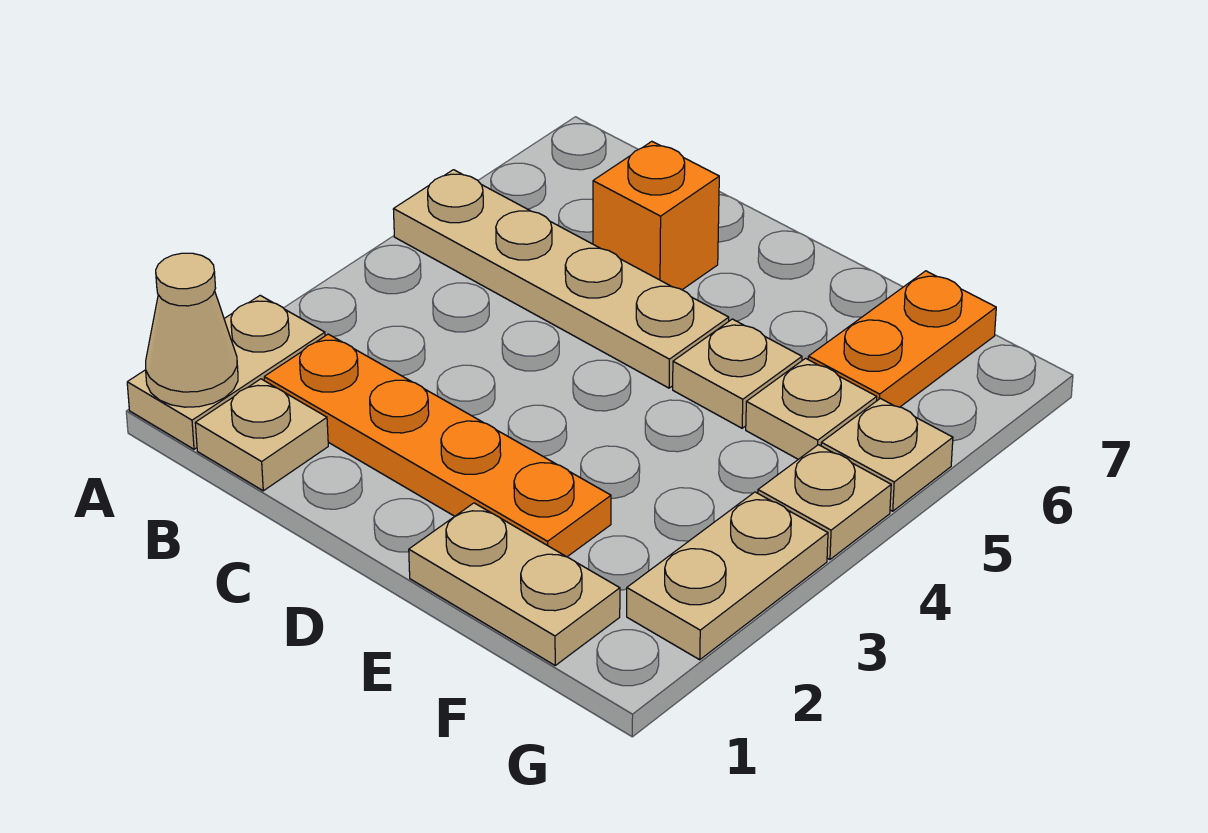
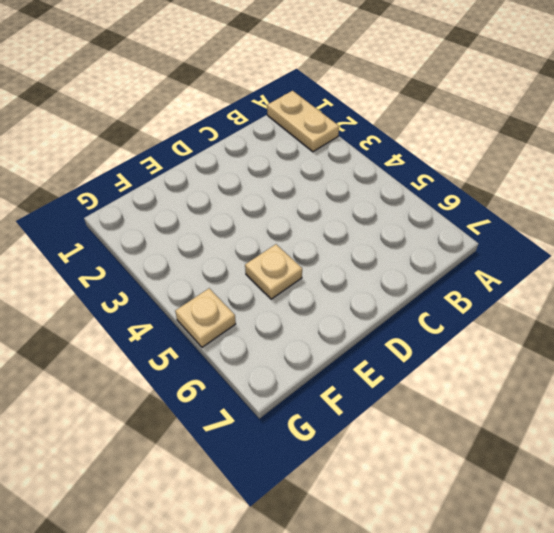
none -> tan plate A5:D5 level 1
none -> tan plate B1 level 1
none -> orange plate B2:E2 level 1

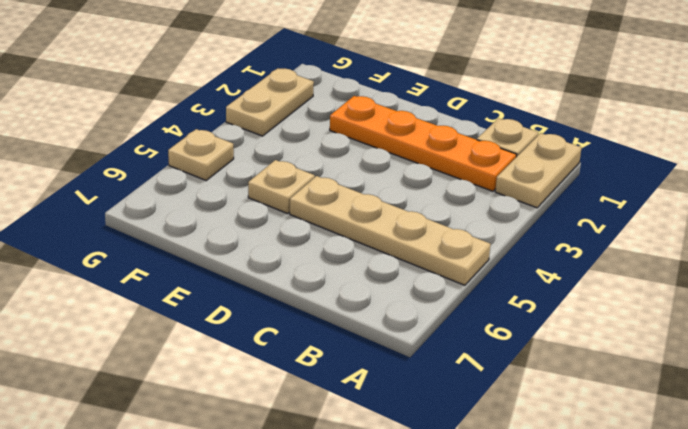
none -> orange brick C6 level 1
none -> tan plate E1:F1 level 1
none -> tan plate F5 level 1

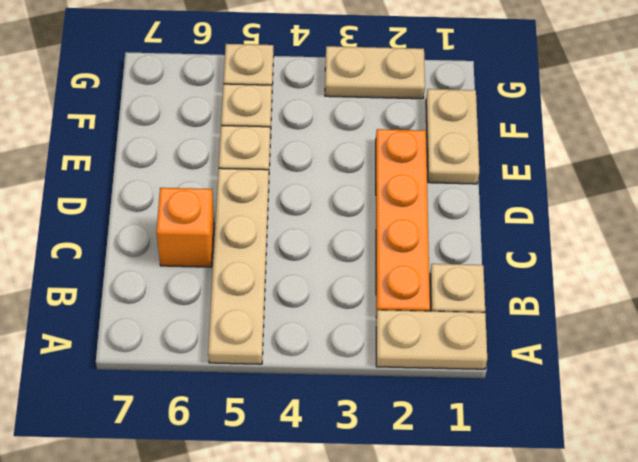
none -> orange plate F6:F7 level 1
none -> tan plate G4 level 1
none -> tan cone A1 level 2

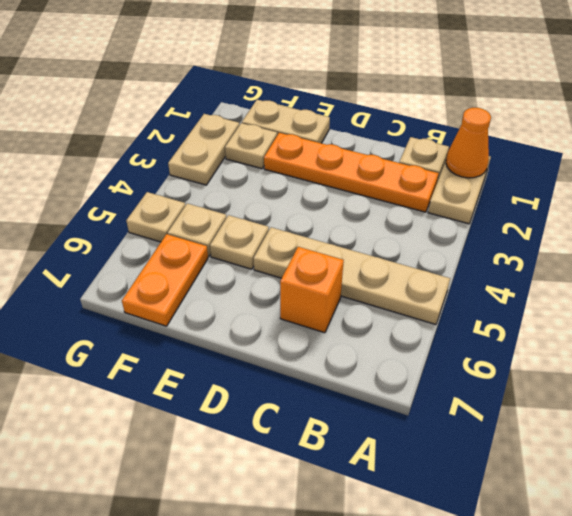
orange cone A1 level 2 -> tan cone A1 level 2
tan plate F2 level 1 -> tan plate G4 level 1

